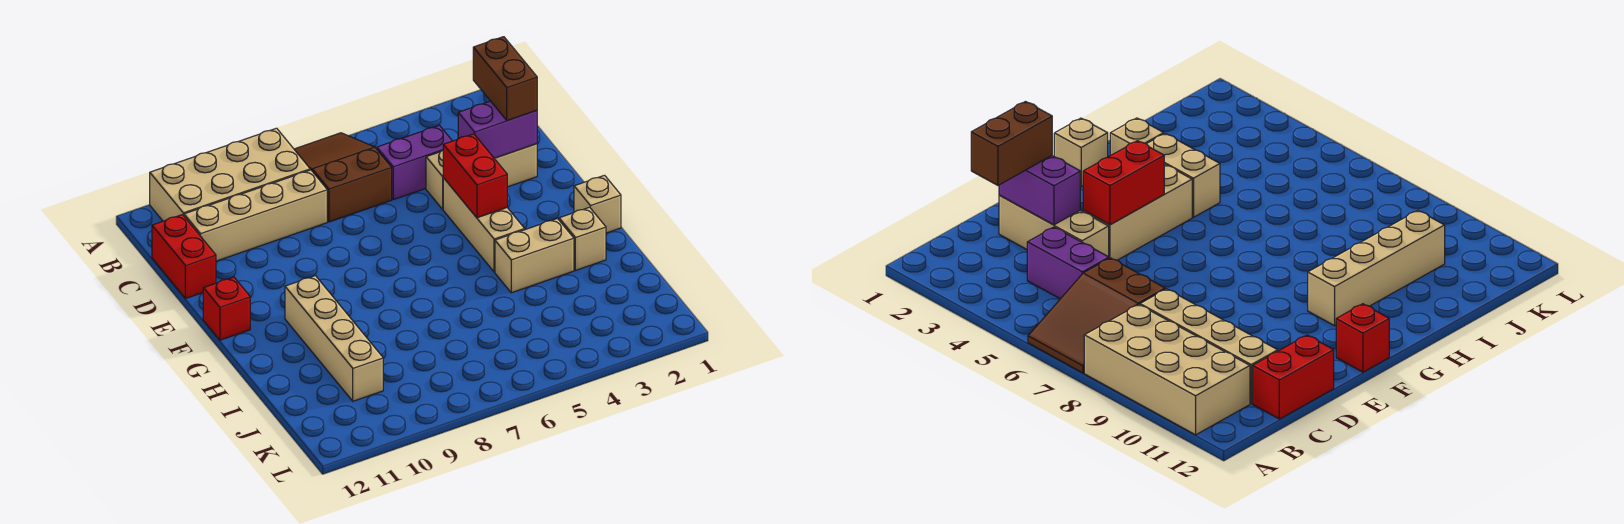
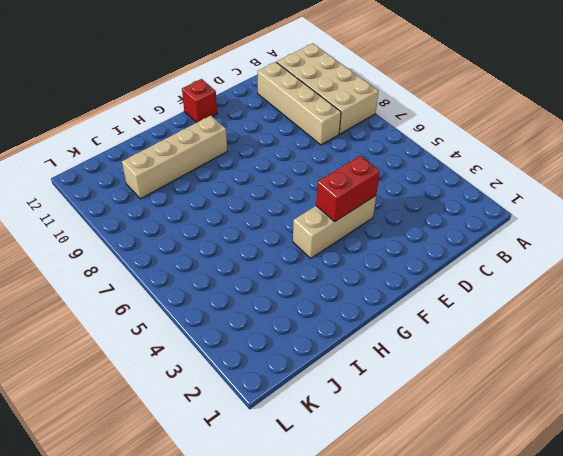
none -> brown slope A6:C7 level 1 top C
none -> purple brick C4:C5 level 1
none -> red brick C12:D12 level 1

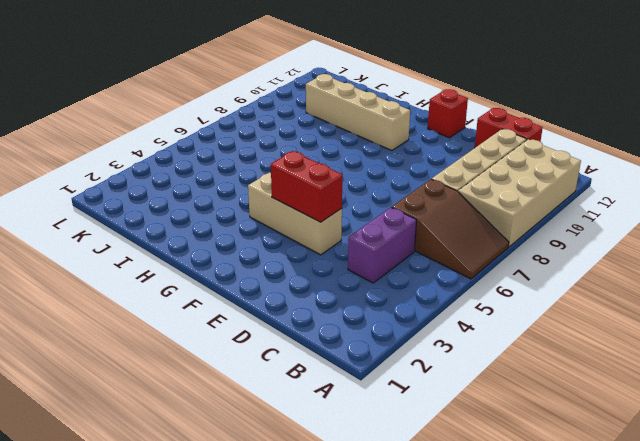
none -> tan brick D2:D4 level 1
none -> tan brick G1 level 1
none -> tan brick H2 level 1

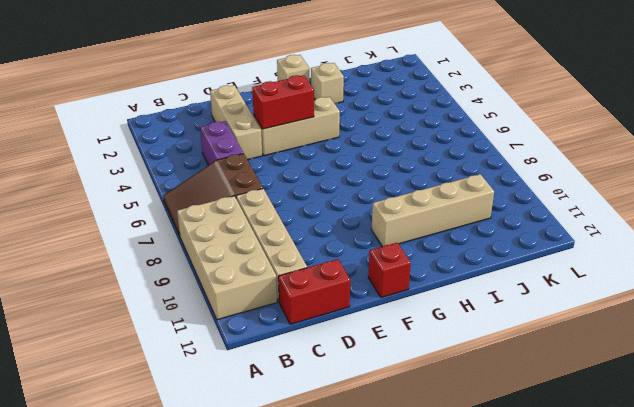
none -> tan brick H3:H4 level 1
none -> purple brick D2:D3 level 2
none -> brown brick C2:D2 level 3

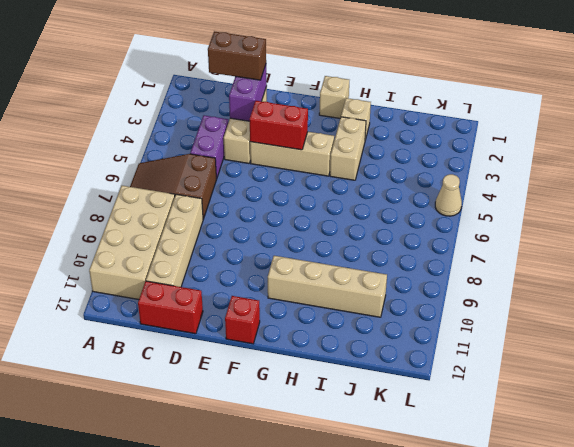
tan cone L5 level 1 -> none

